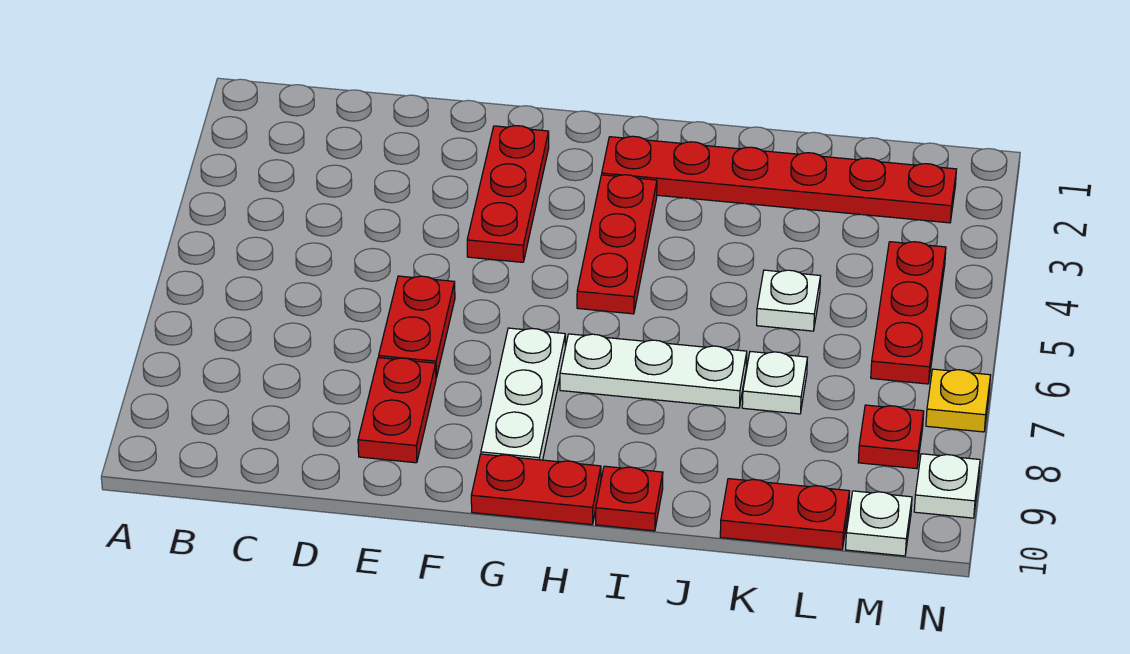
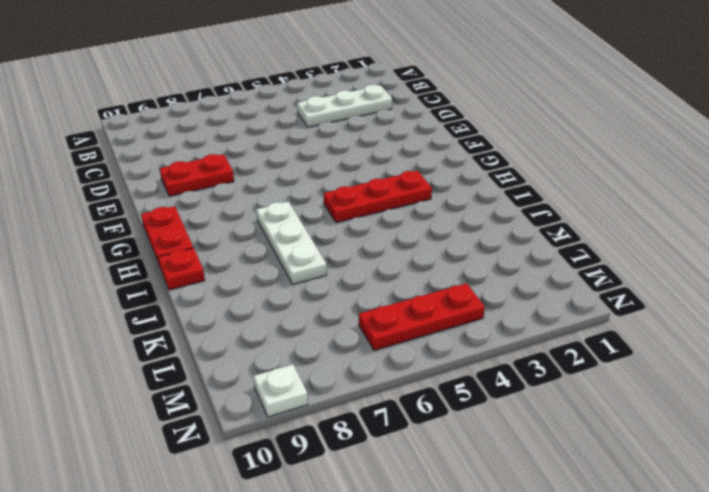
white plate C2:C4 level 1 -> white plate G7:G9 level 1
none -> red plate E6:E7 level 1
none -> red plate F2:F4 level 1
none -> red plate H2:M2 level 1

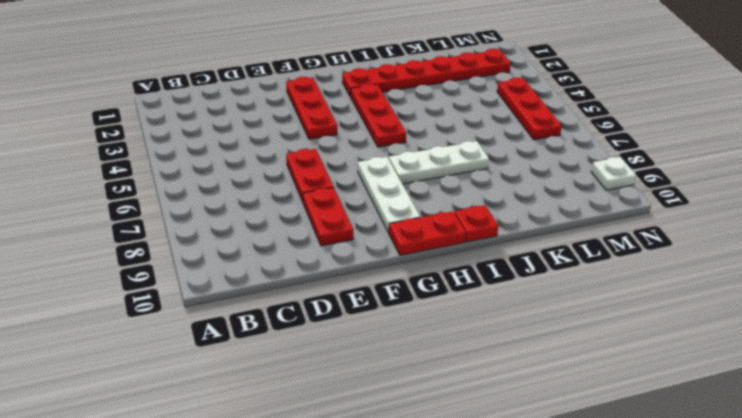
none -> white plate K5 level 1
none -> white plate K7 level 1
none -> red plate K10:L10 level 1

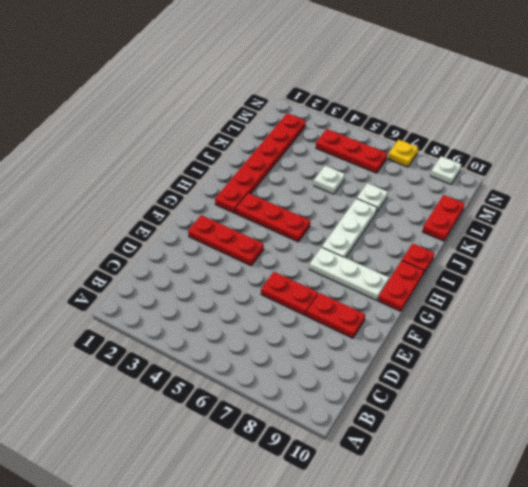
none -> red plate M8 level 1
none -> white plate M10 level 1

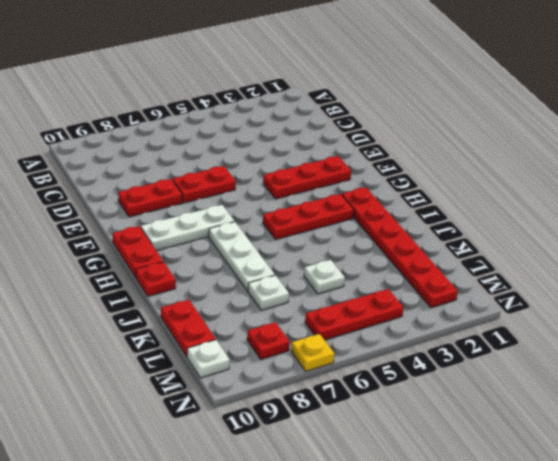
none -> white plate N9 level 1

